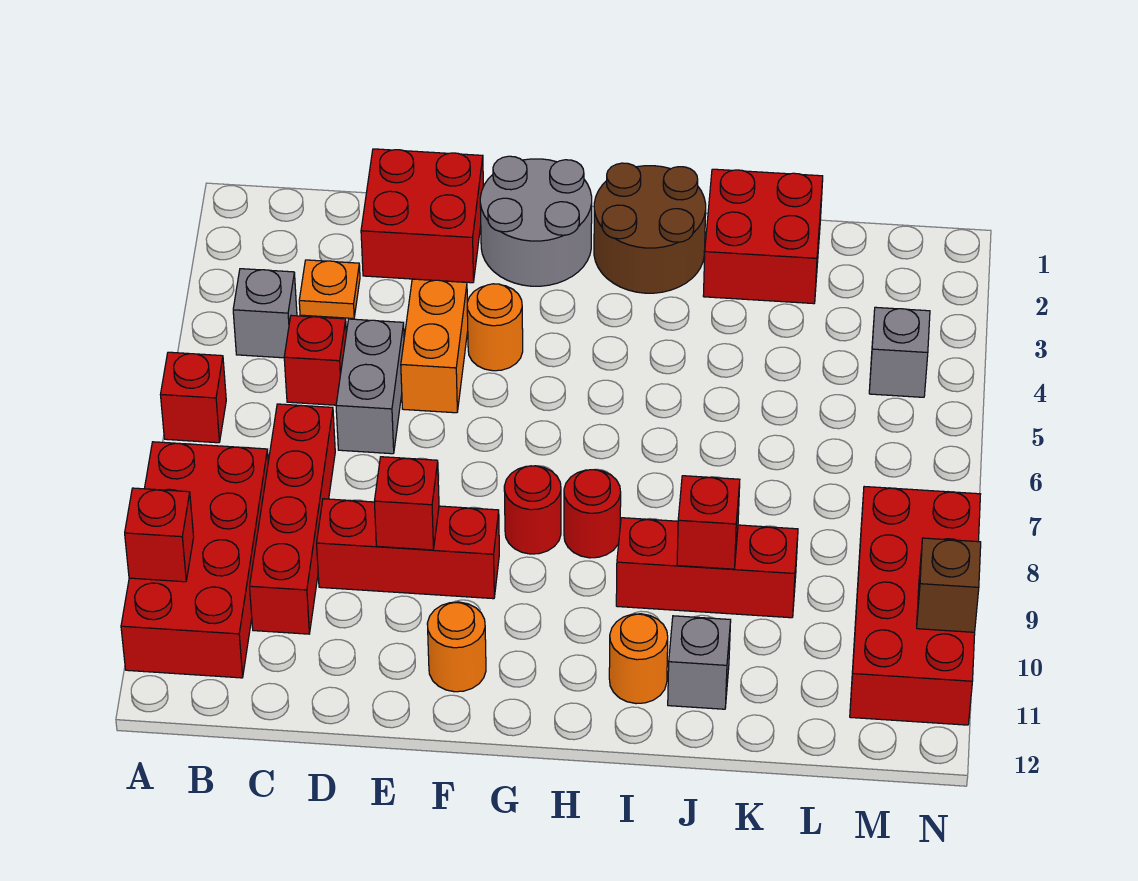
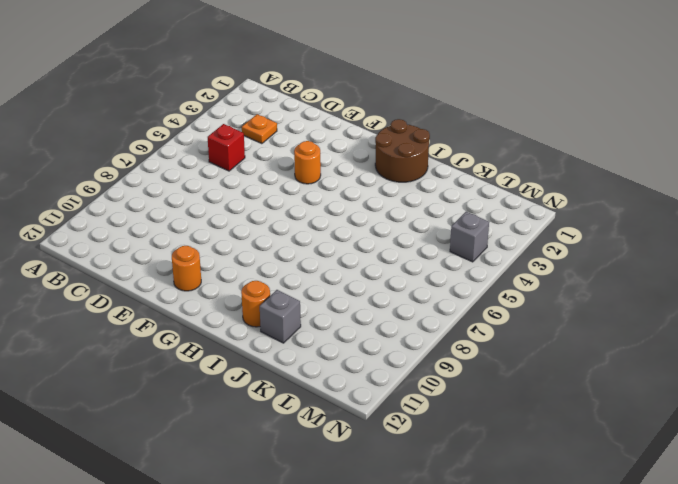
none -> red brick A6 level 1
none -> red brick A8:B11 level 1
none -> grey brick B4 level 1

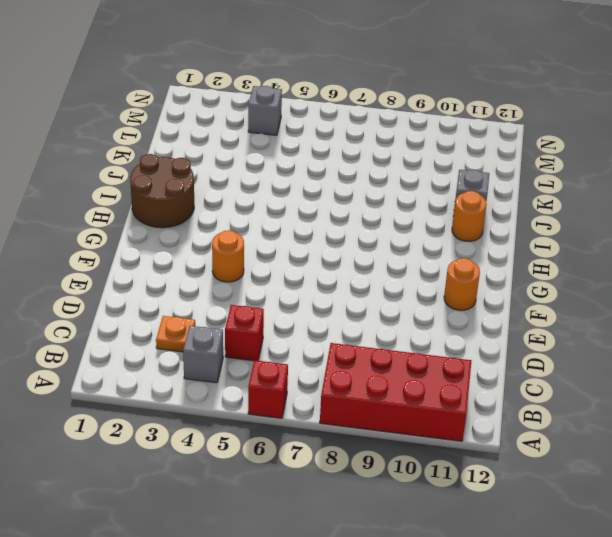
none -> red brick C7:C10 level 1
none -> red brick D1:E2 level 1
none -> grey brick D5:D6 level 1

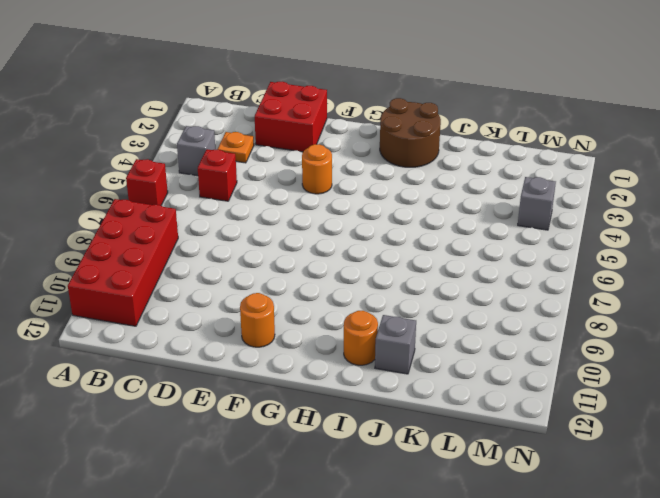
none -> red brick C7:C10 level 1
none -> grey brick D5:D6 level 1
none -> red brick D9:F9 level 1

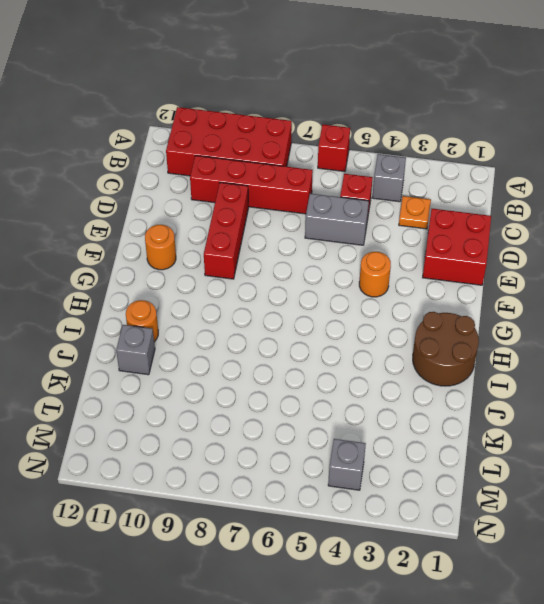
none -> orange brick E4:E5 level 1
none -> grey round brick F1:G2 level 1
none -> red round brick G8 level 1

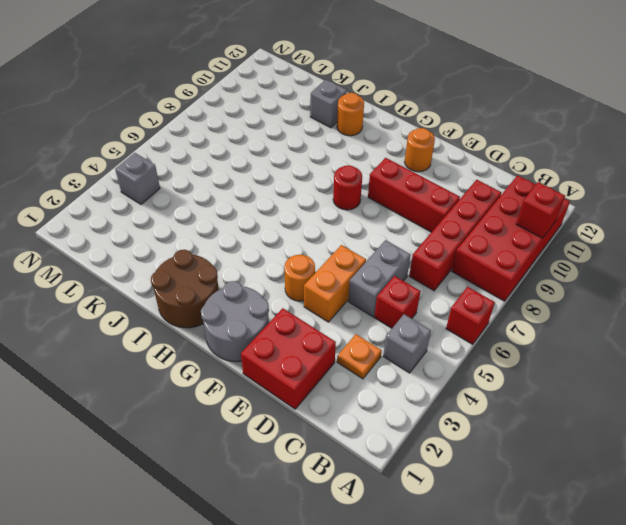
none -> red round brick H8 level 1
none -> red brick I9:K9 level 1
none -> red brick J1:K2 level 1

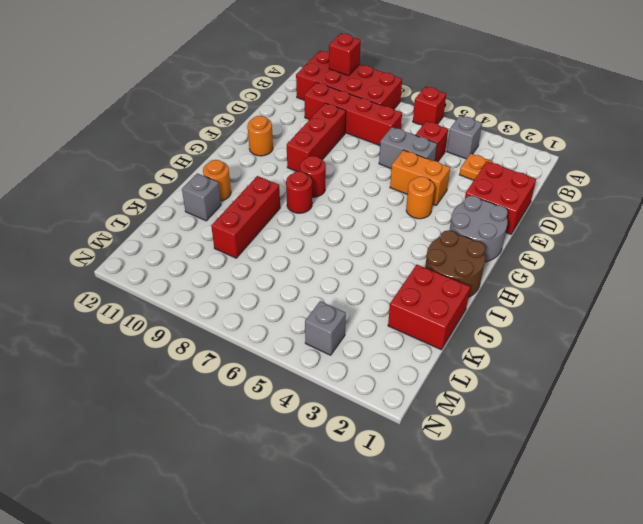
none -> red brick M8:N11 level 1
none -> red brick E9 level 2
none -> red brick J9 level 2

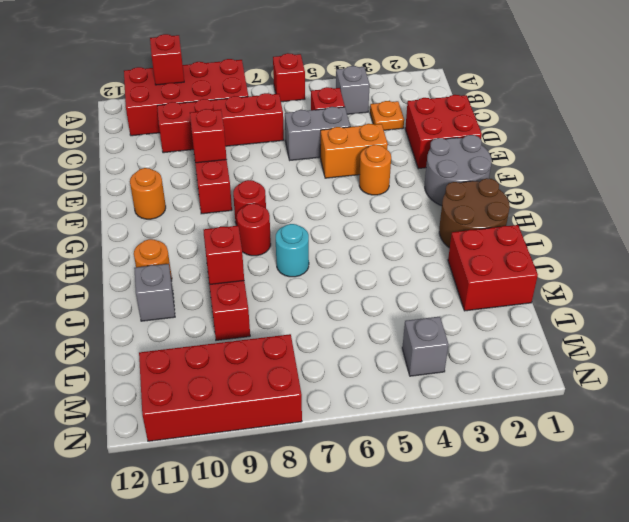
cyan round brick I7 level 1 -> none
none -> brown brick N10 level 2

